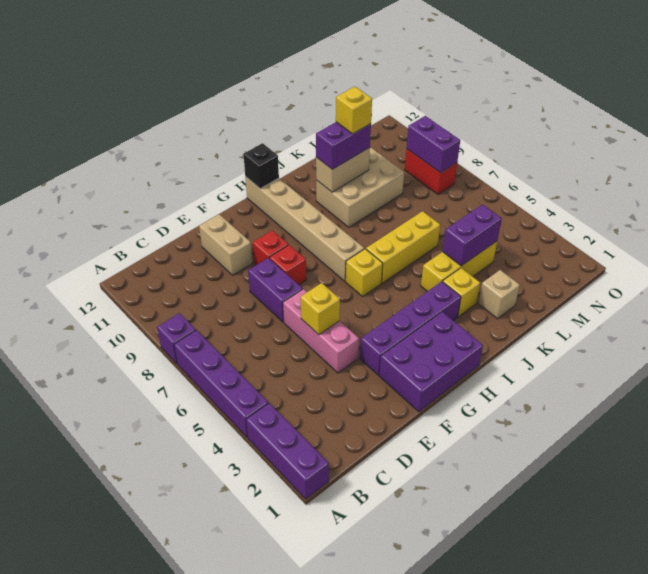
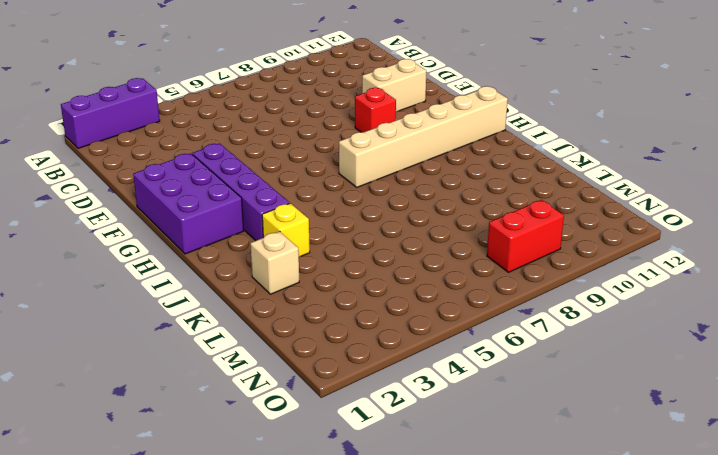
none -> purple brick A4:A7 level 1
none -> purple brick A8 level 1
none -> pink brick E4:E6 level 1

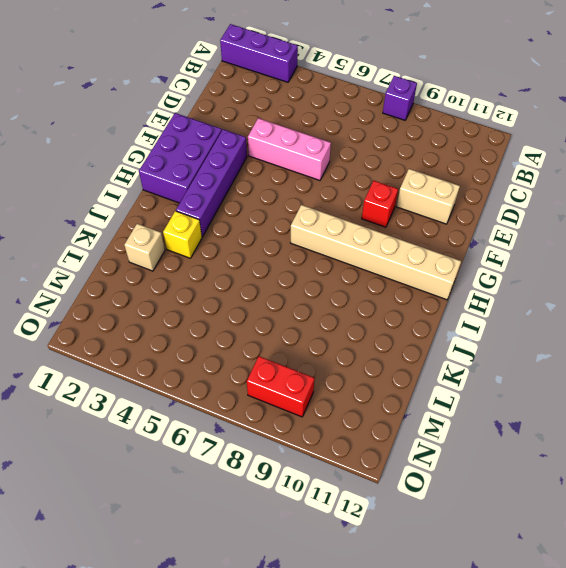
none -> purple brick A4:A7 level 1
none -> purple brick E7:E8 level 1
none -> red brick F8 level 1

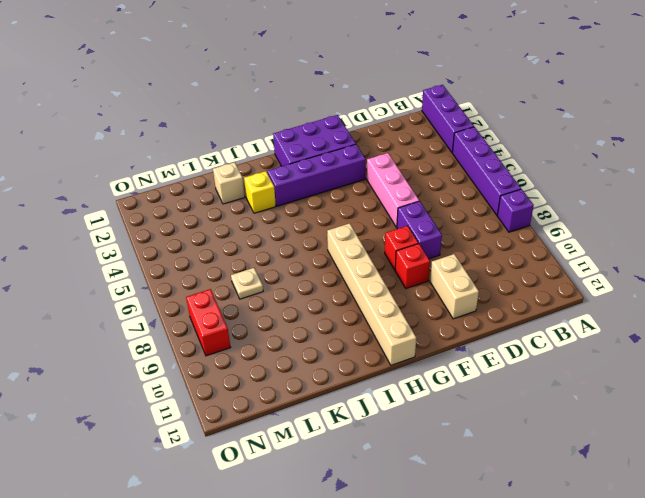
tan plate L7 level 1 -> none
none -> yellow brick H6 level 1
none -> yellow brick I6:K6 level 1
none -> yellow brick J4:L4 level 1

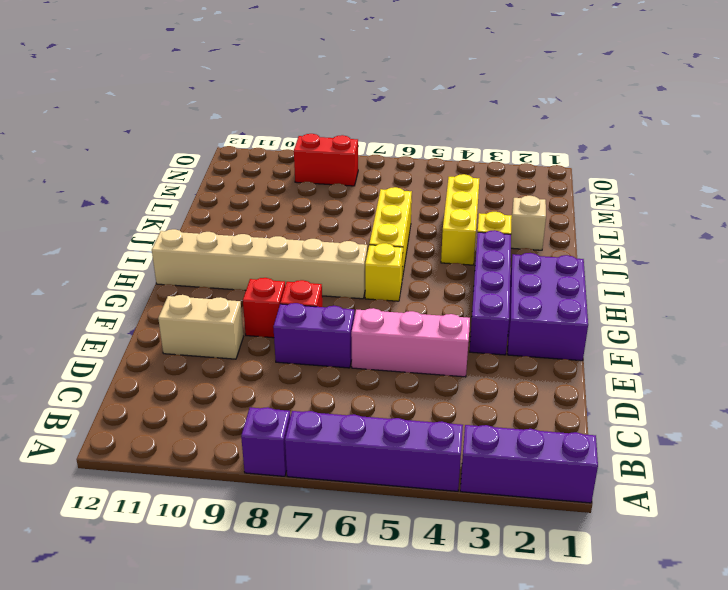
none -> tan brick J9:L10 level 1
none -> yellow brick E5 level 2
none -> black brick H12 level 2

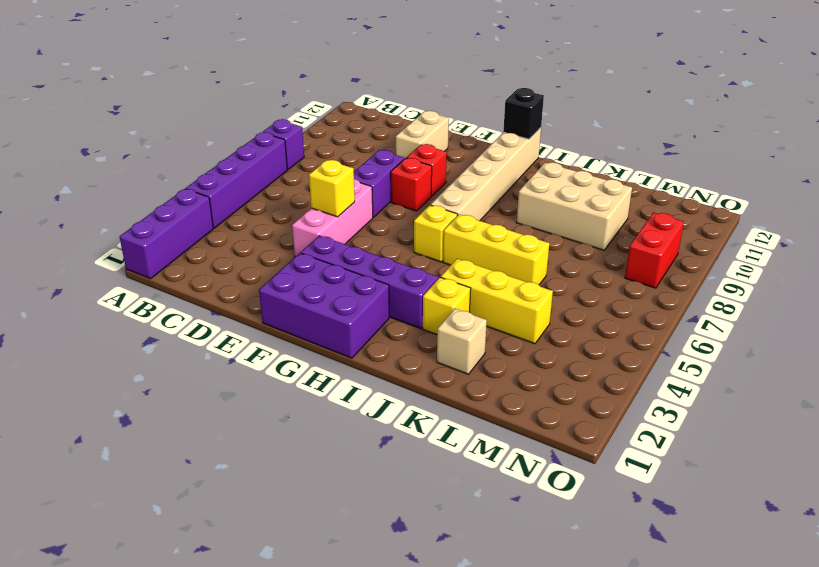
none -> tan brick J10:K10 level 2
none -> purple brick K4:L4 level 2
none -> purple brick N8:N9 level 2

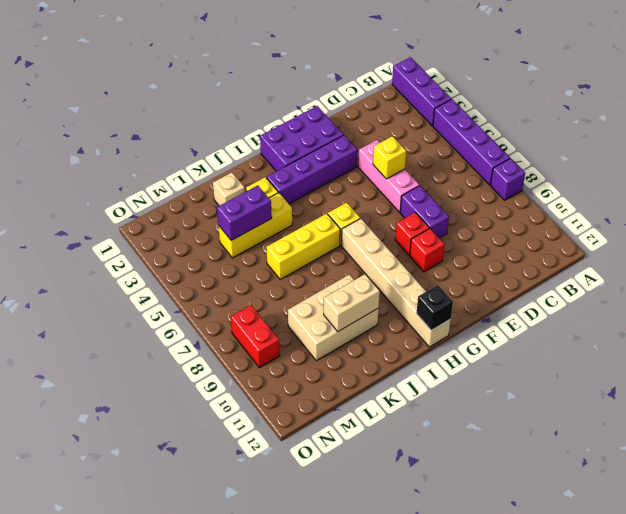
none -> tan brick E10:E11 level 1
none -> purple brick N8:N9 level 2
none -> purple brick J10:K10 level 3

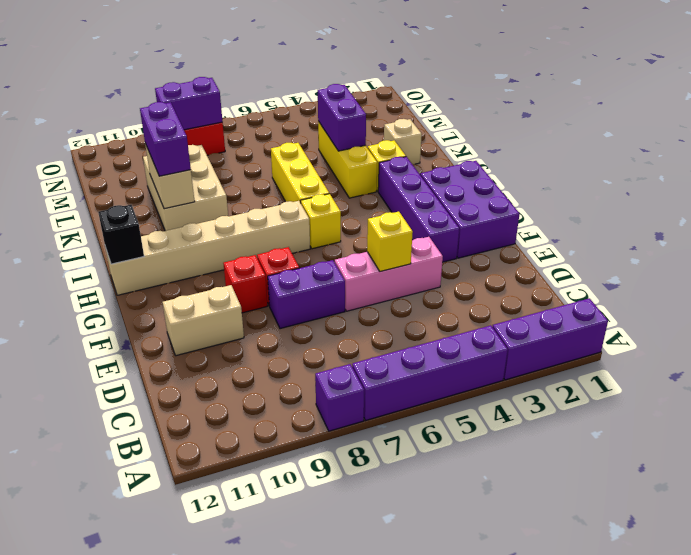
none -> yellow brick K10 level 4

